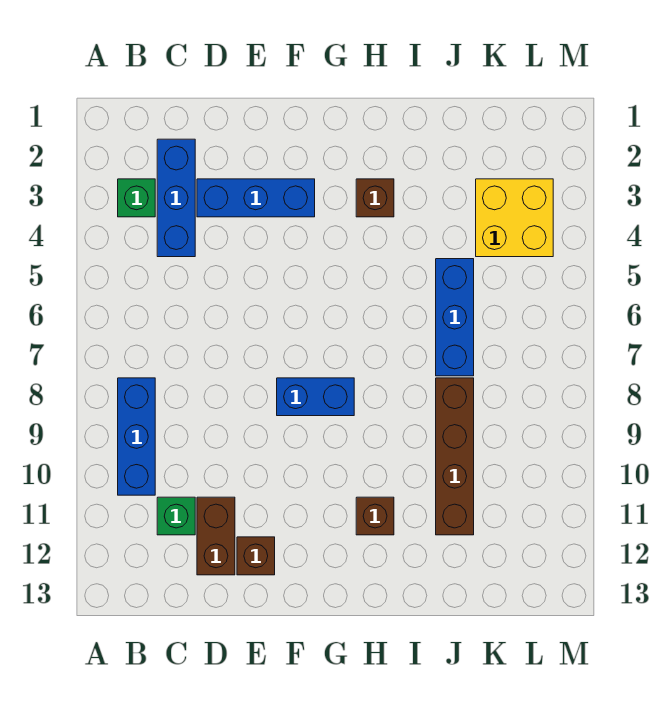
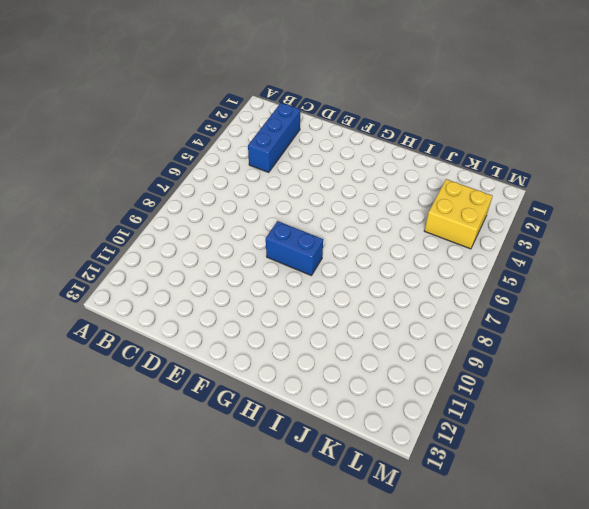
none -> green brick B3 level 1
none -> blue brick B8:B10 level 1
none -> green brick C11 level 1

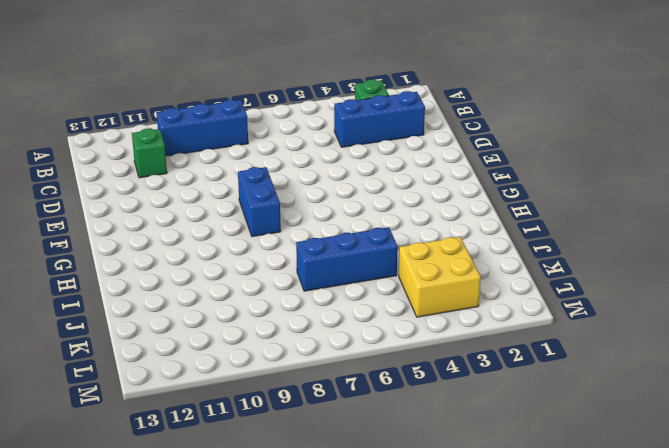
none -> blue brick D3:F3 level 1
none -> brown brick D11:D12 level 1
none -> brown brick E12 level 1

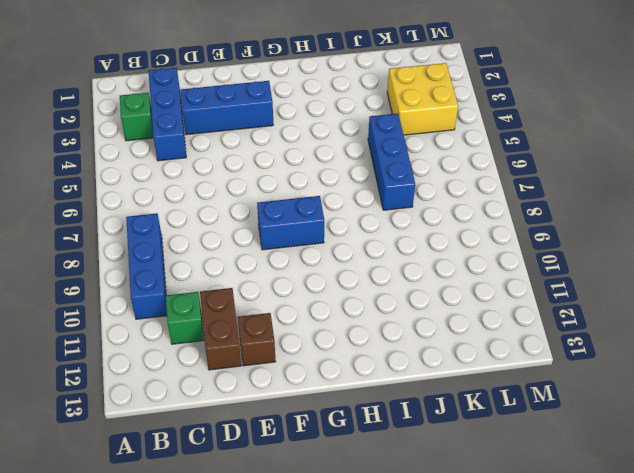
none -> brown brick H3 level 1
none -> brown brick H11 level 1
none -> brown brick J8:J11 level 1

